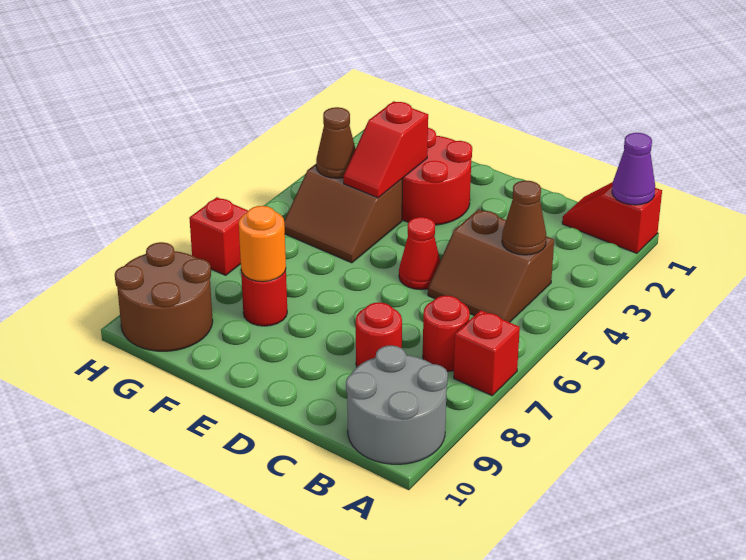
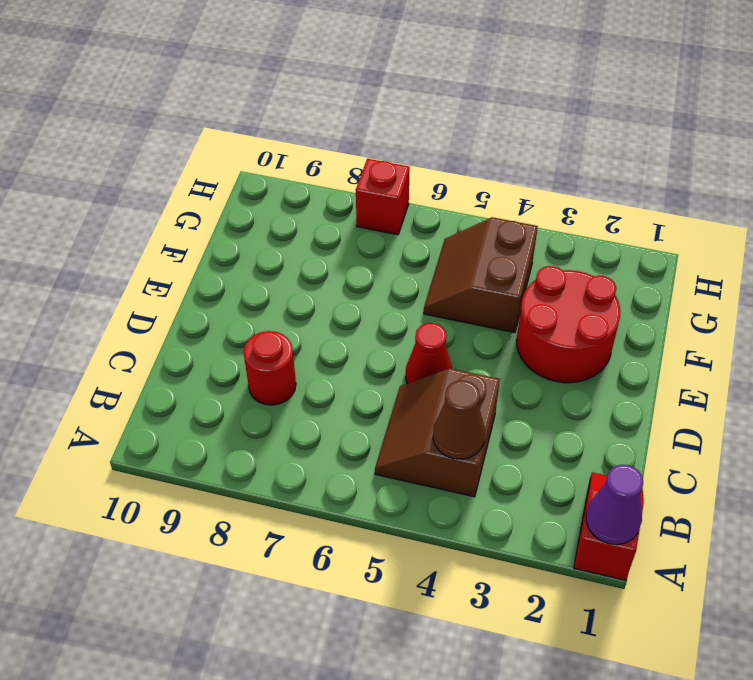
none -> red brick A7 level 1
none -> grey round brick A9:B10 level 1
none -> red round brick B7 level 1

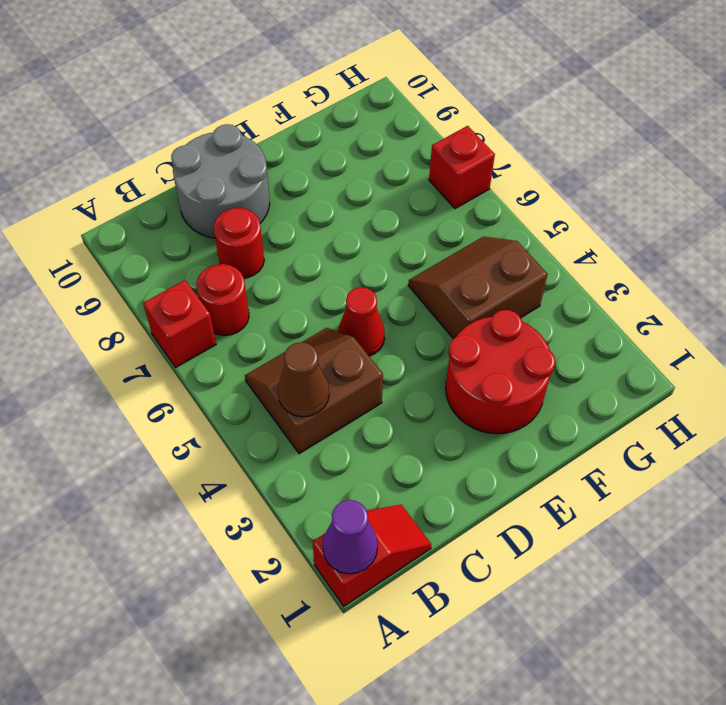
grey round brick C9:D10 level 1 -> grey round brick A9:B10 level 1
none -> red round brick F8 level 1
none -> brown round brick G9:H10 level 1
none -> red slope F3:F4 level 2 top 3

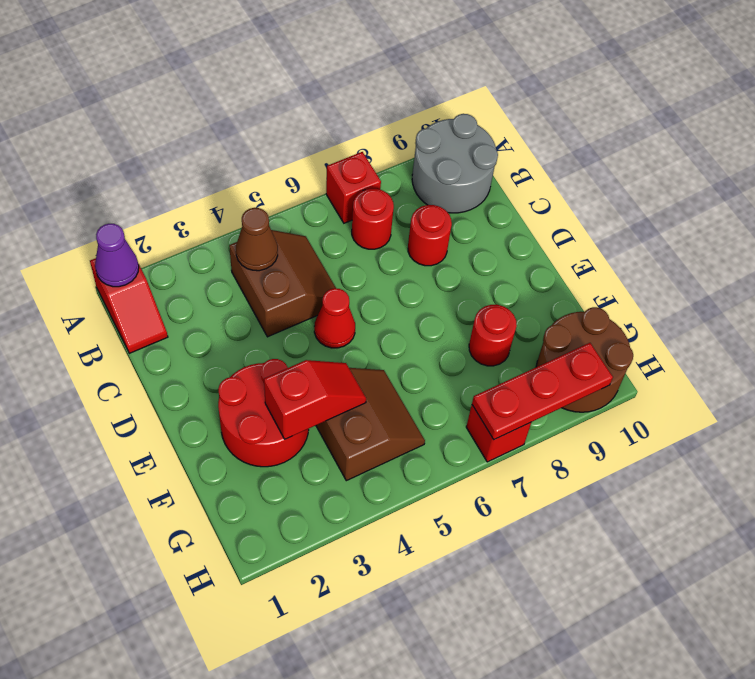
red plate H7:H9 level 2 -> none
none -> orange round brick F8 level 2
none -> brown cone G4 level 2

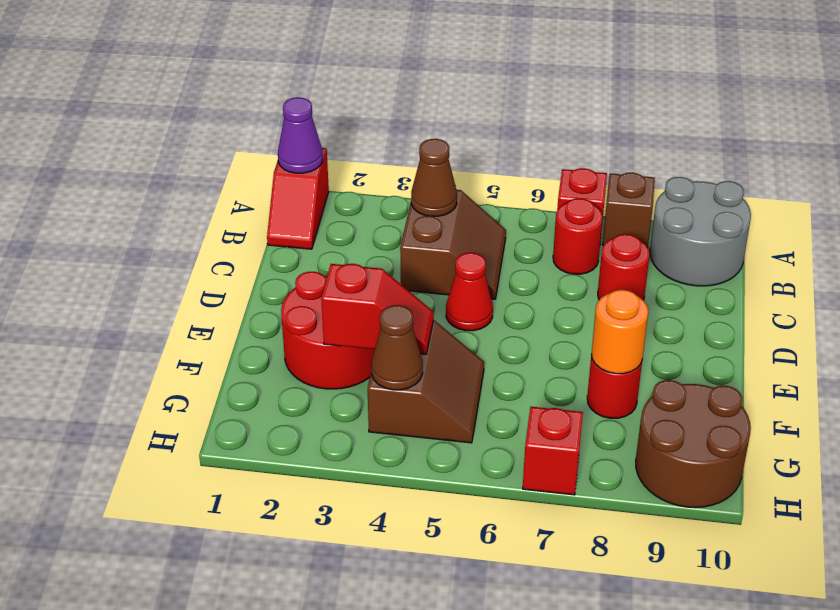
brown brick A8 level 1 -> none

